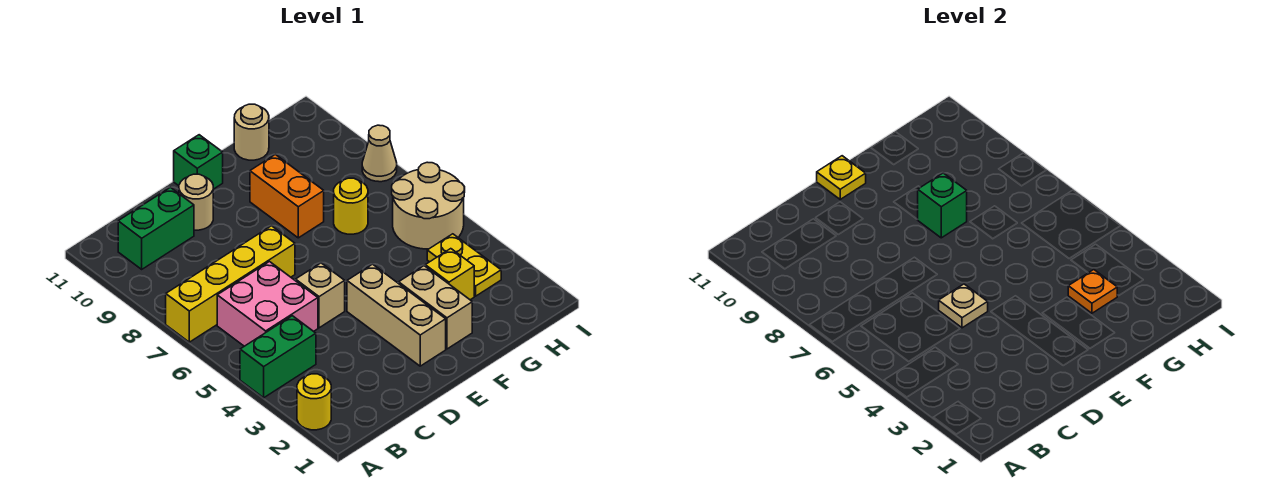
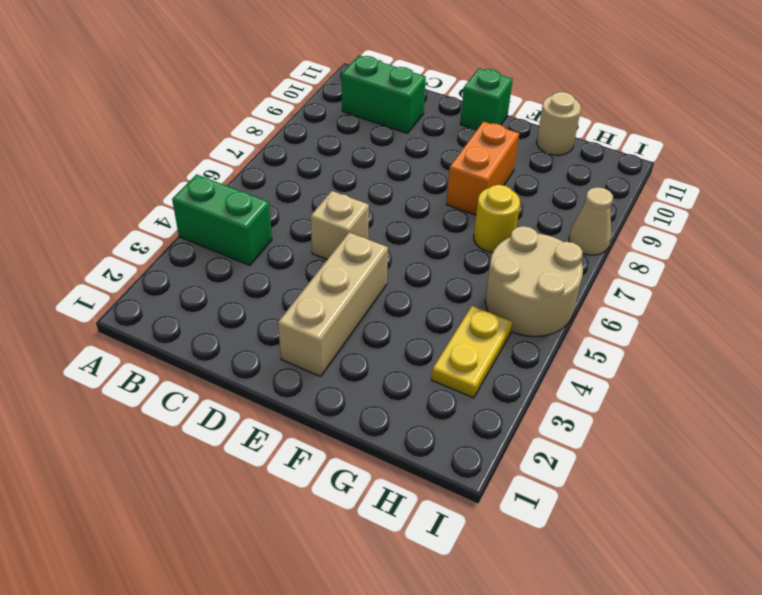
none -> yellow round brick A2 level 1
none -> yellow brick A7:D7 level 1
none -> pink brick B5:C6 level 1

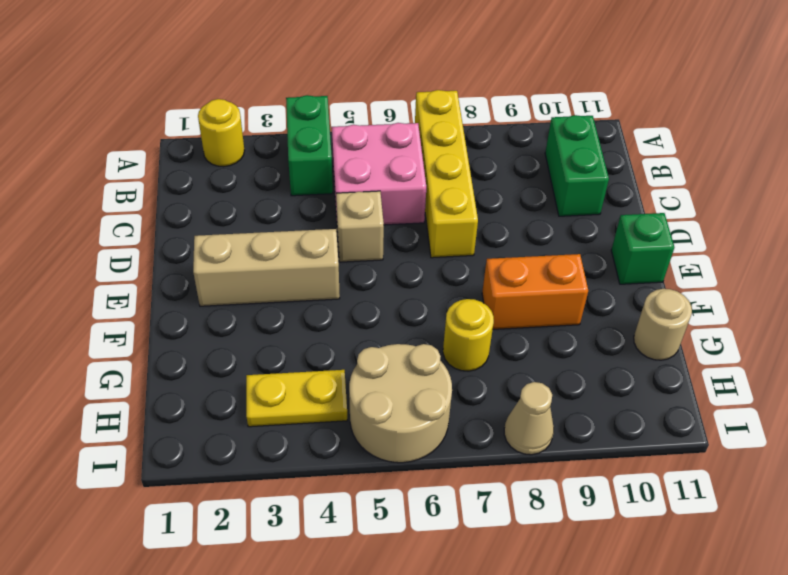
none -> tan round brick D10 level 1
none -> tan brick F2:F3 level 1
none -> yellow brick G3 level 1

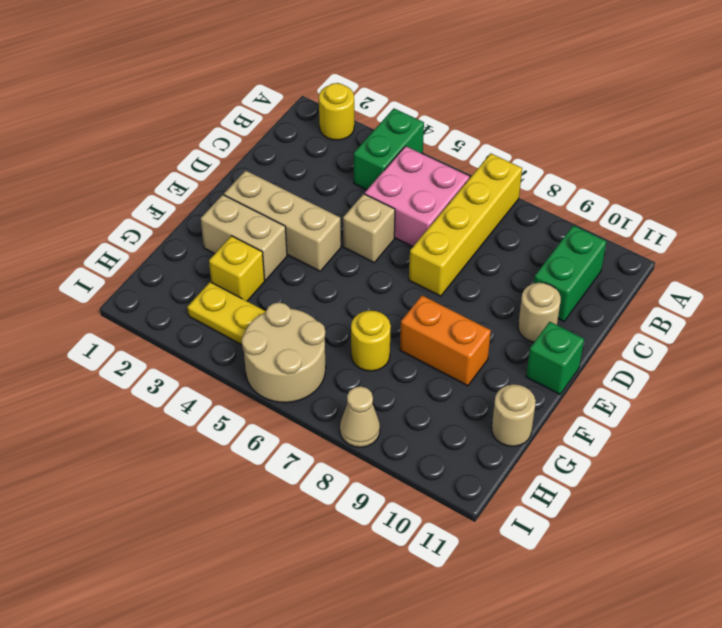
none -> tan plate D5 level 2
none -> yellow plate E11 level 2
none -> green brick F8 level 2

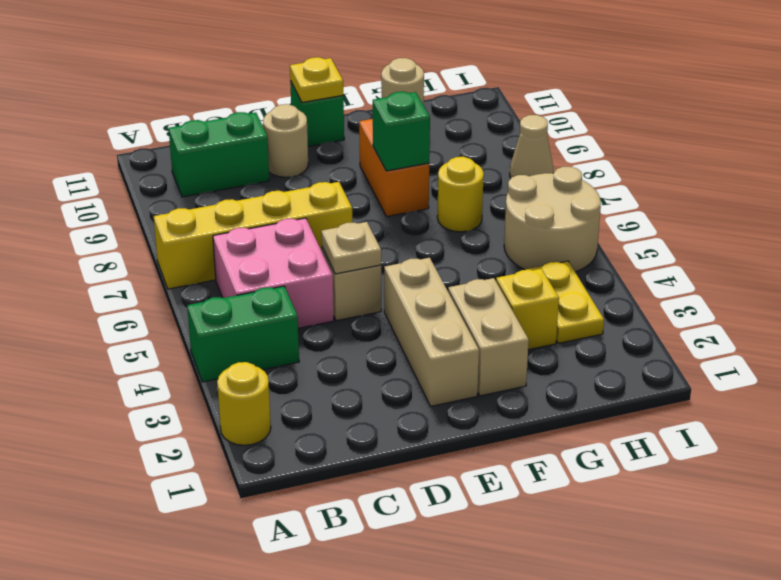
none -> orange plate G3 level 2

